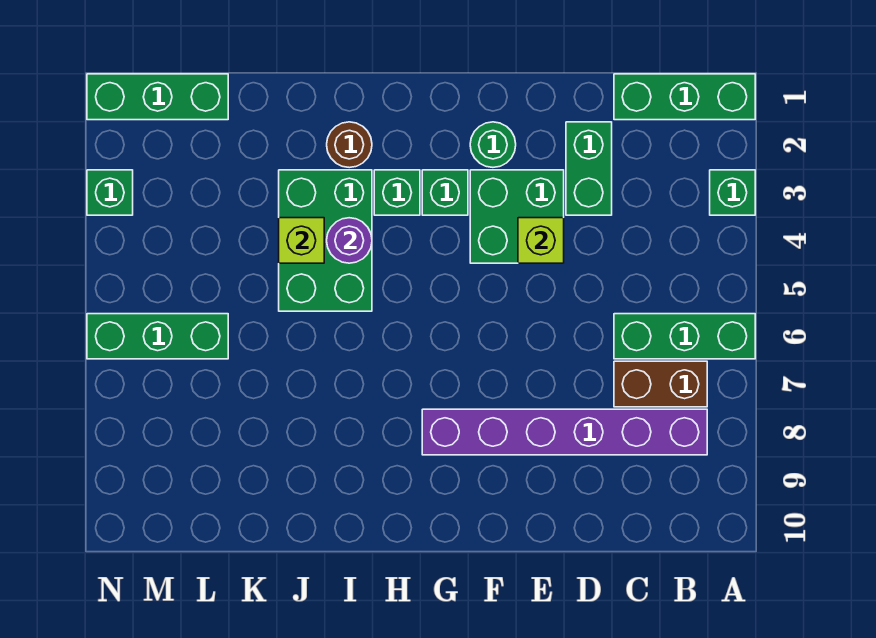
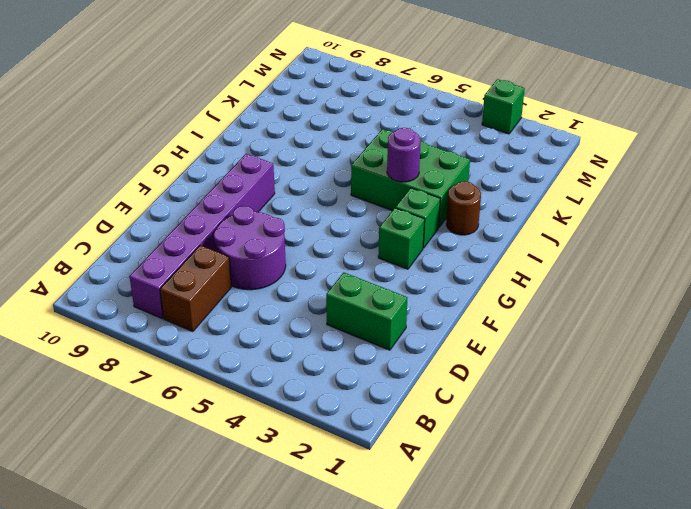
purple round brick D6:E7 level 1 -> none
none -> green brick A1:C1 level 1
none -> green brick A3 level 1
none -> green brick A6:C6 level 1

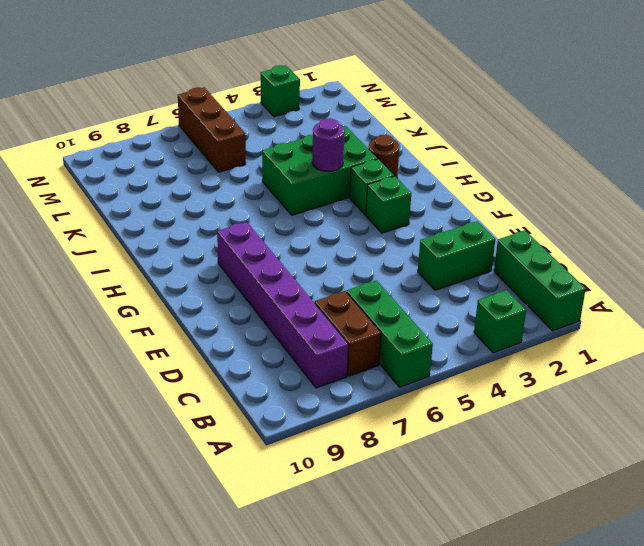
brown brick L6:N6 level 1 -> green brick L6:N6 level 1
none -> green brick E3:F4 level 1
none -> green round brick F2 level 1
none -> green brick L1:N1 level 1

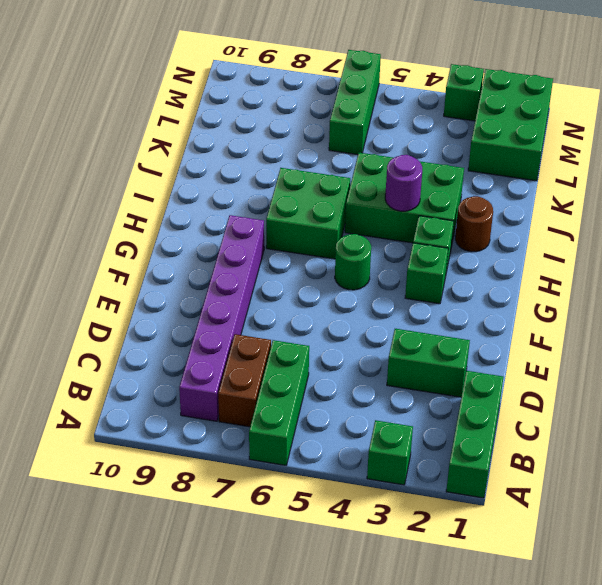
green round brick G5 level 1 -> green round brick F2 level 1
green brick H6:I7 level 1 -> green brick E3:F4 level 1
green brick L1:N2 level 1 -> green brick L1:N1 level 1
none -> lime brick E4 level 2
none -> lime brick J4 level 2

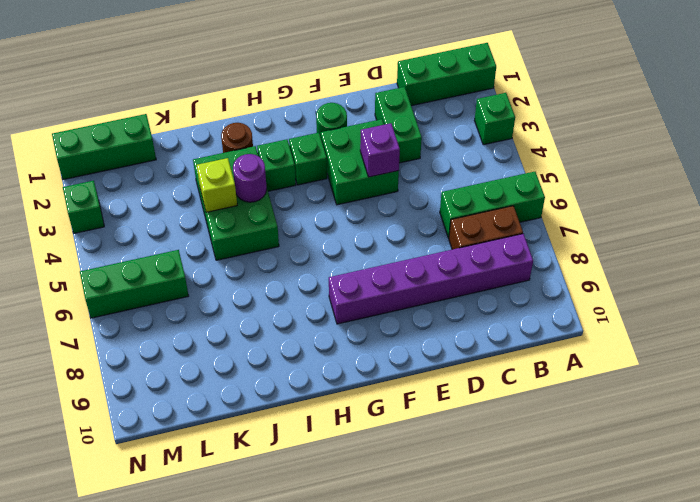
purple brick E4 level 2 -> lime brick E4 level 2

